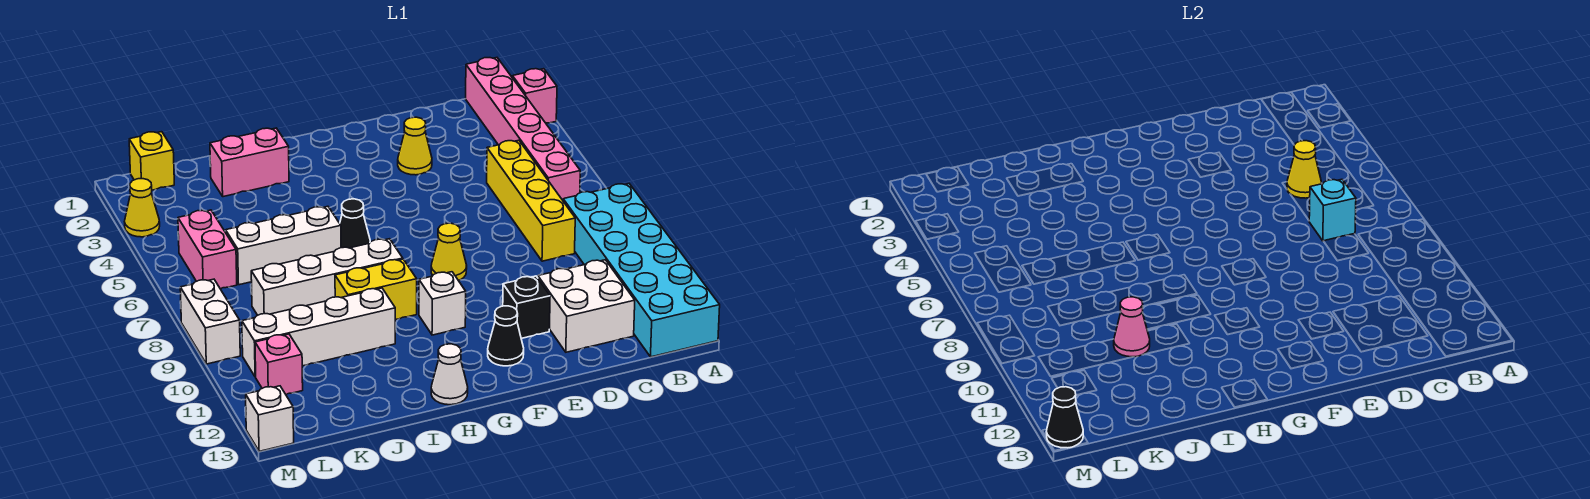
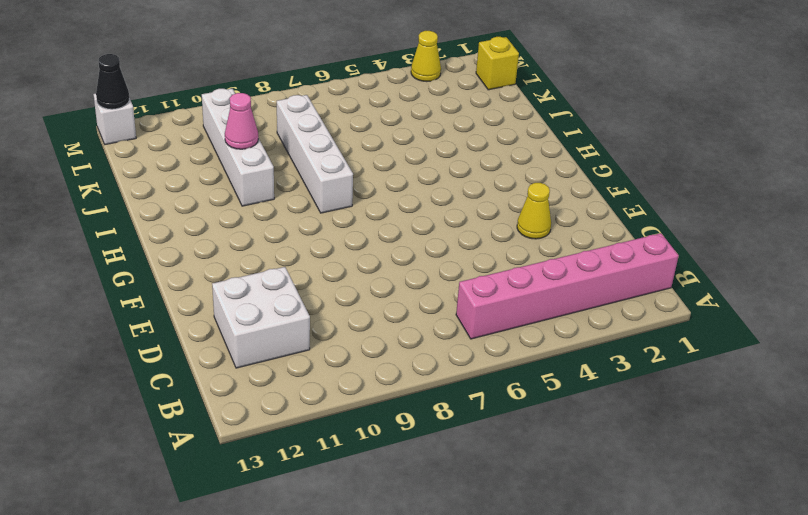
none -> pink brick A2 level 1
none -> cyan brick A8:B13 level 1
none -> yellow brick C5:C8 level 1

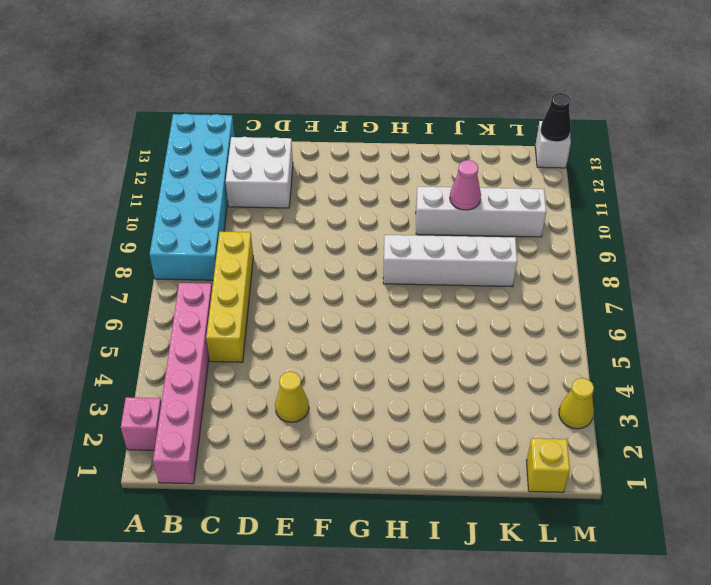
none -> black brick E11 level 1
none -> yellow cone F8 level 1
none -> black cone F12 level 1

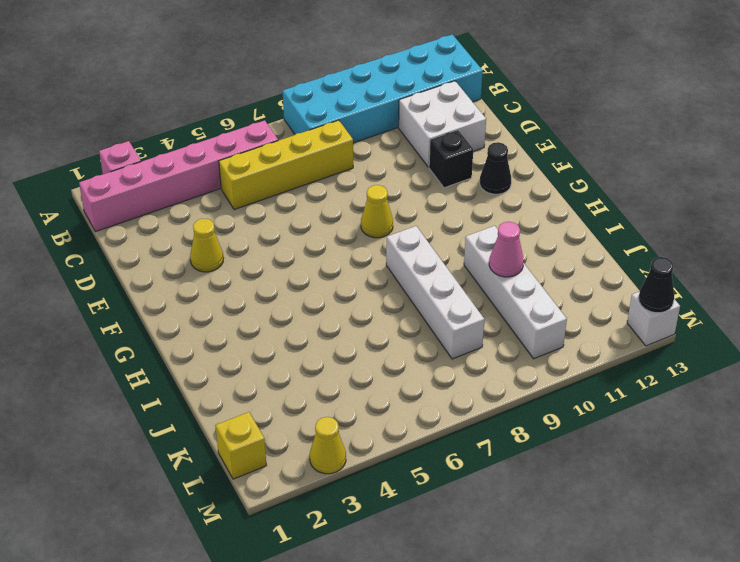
none -> white brick G10 level 1
none -> black cone H6 level 1
none -> yellow brick H9:I9 level 1

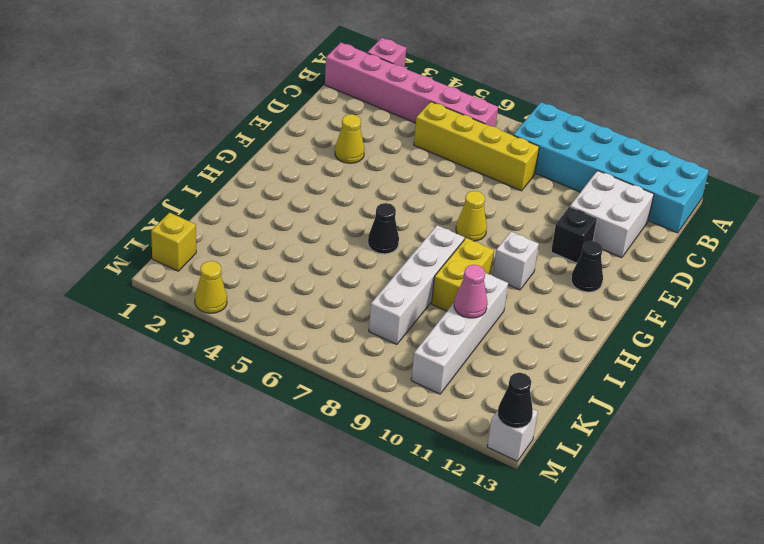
none -> white cone H13 level 1
none -> pink brick I2:J2 level 1
none -> white brick I6:K6 level 1

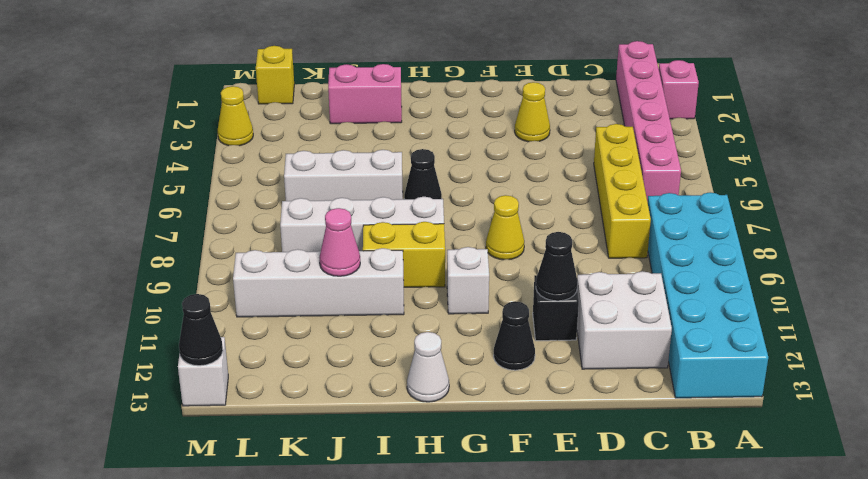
black cone E11 level 2 -> none
none -> pink brick L5:L6 level 1
none -> pink brick L11 level 1
none -> white brick M8:M9 level 1

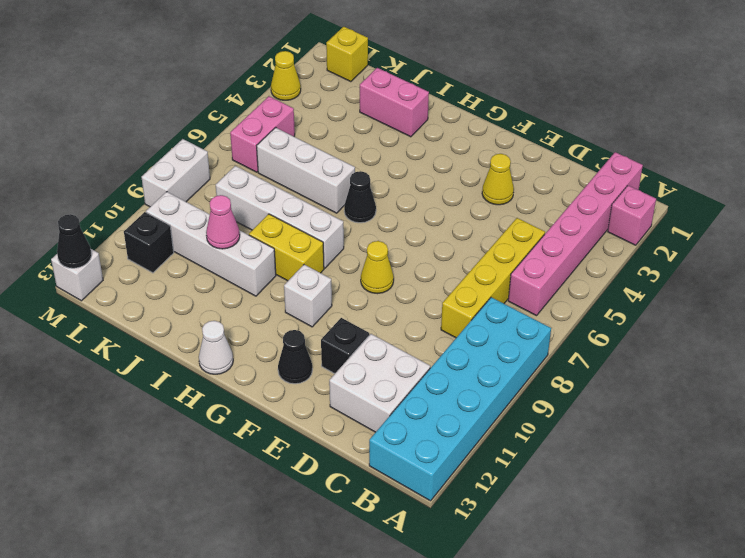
black brick L11 level 1 -> pink brick L11 level 1
none -> yellow cone C5 level 2
none -> cyan brick C7 level 2

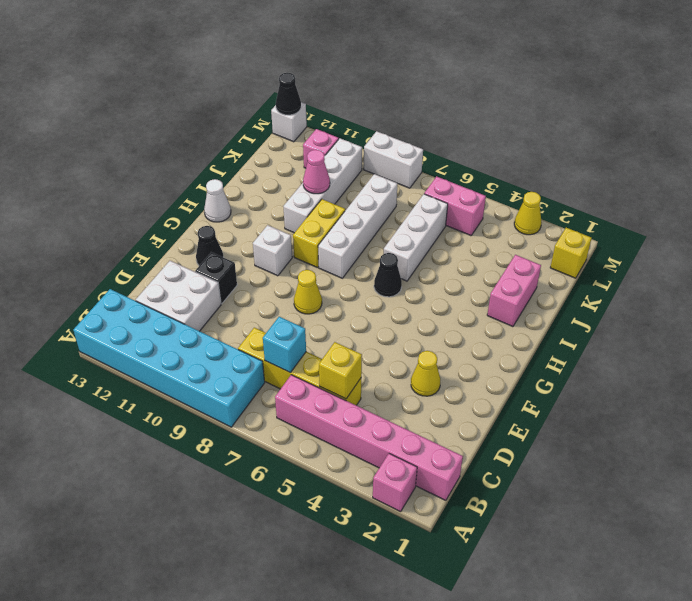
yellow brick C5 level 2 -> yellow cone C5 level 2

